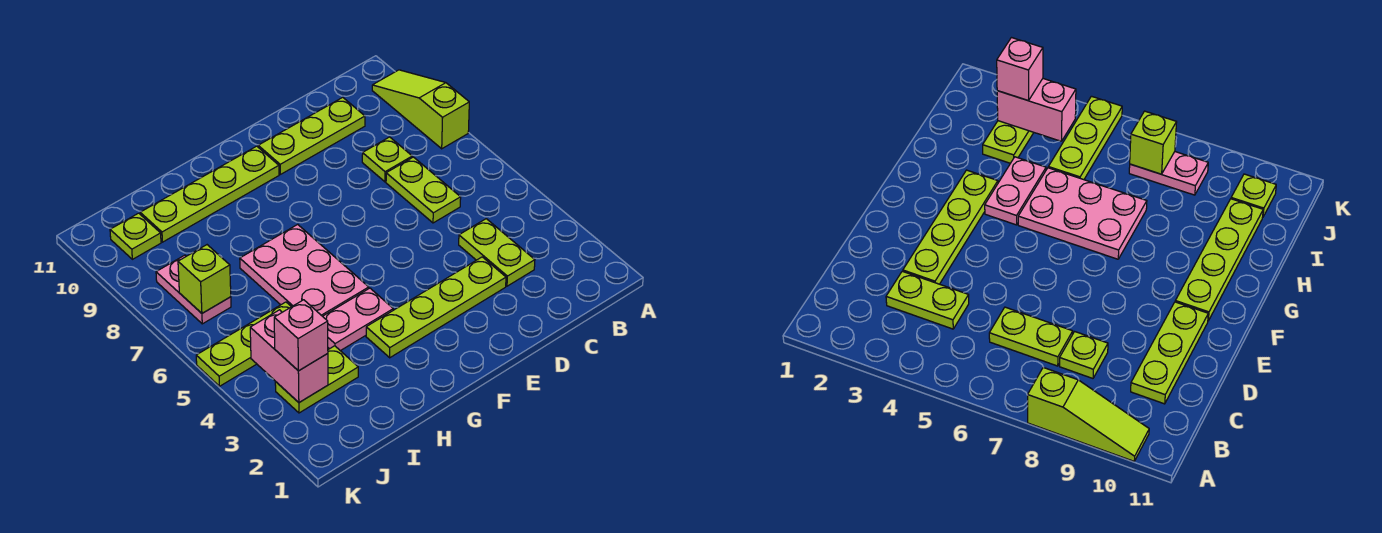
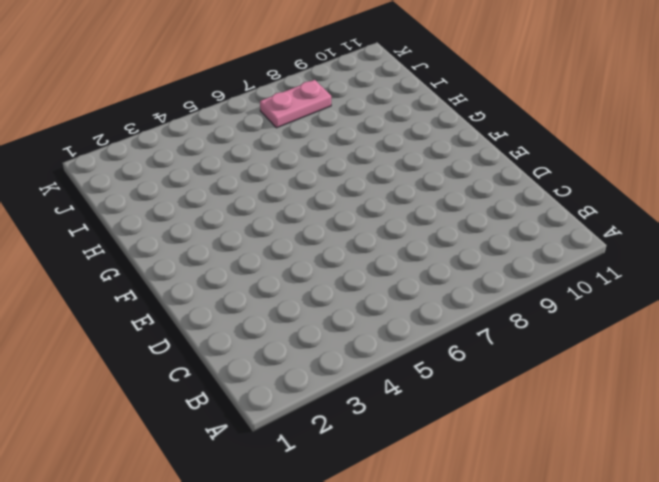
none -> lime slope A8:A10 level 1 top 8
none -> lime plate C3:C4 level 1
none -> lime plate C6:C7 level 1

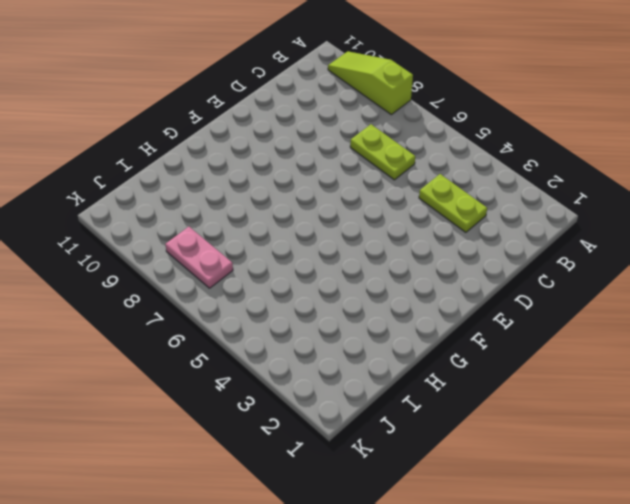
none -> lime plate C8 level 1
none -> lime plate C10:E10 level 1
none -> lime plate D3:G3 level 1

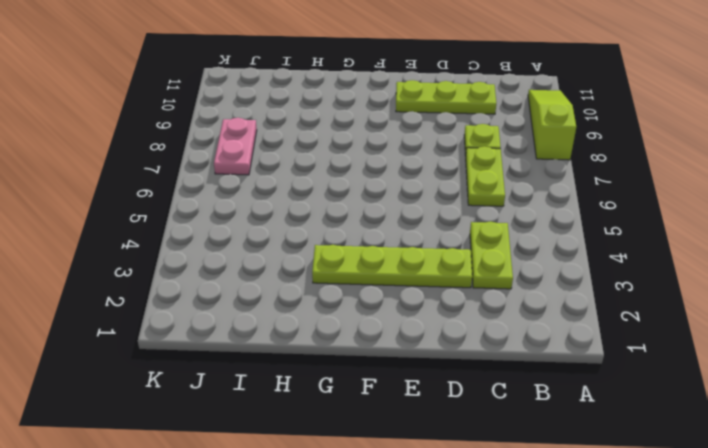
none -> lime plate F10:I10 level 1
none -> pink plate G4:H4 level 1
none -> pink plate G5:H7 level 1

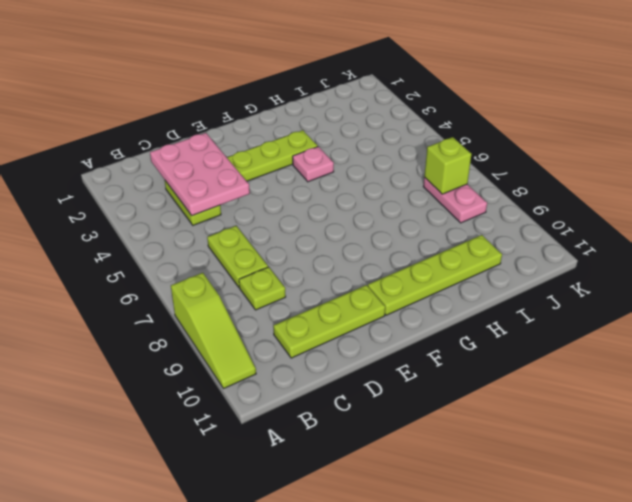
pink plate C2:D4 level 2 -> pink plate G5:H7 level 1
pink plate G4 level 1 -> pink plate G4:H4 level 1
none -> lime plate I3:J3 level 1
none -> lime plate I5:K5 level 1
none -> lime plate J10 level 1

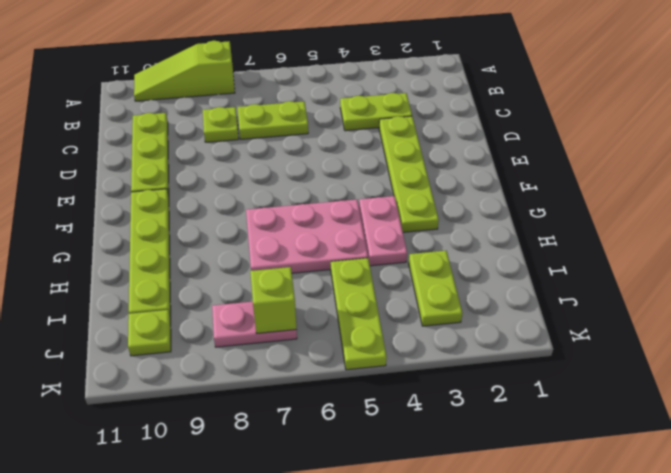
none -> pink brick J3:J4 level 2
none -> pink brick J3 level 3

